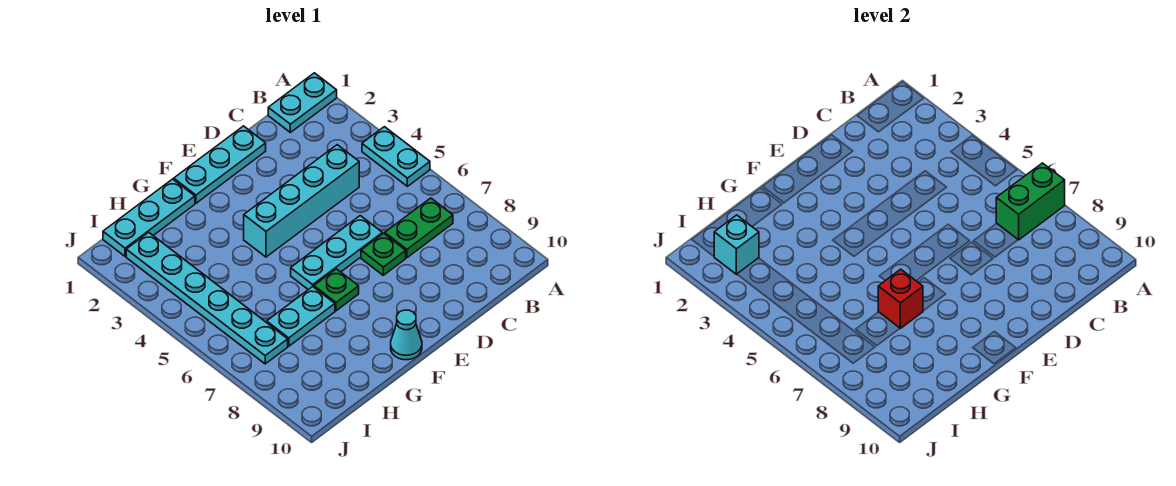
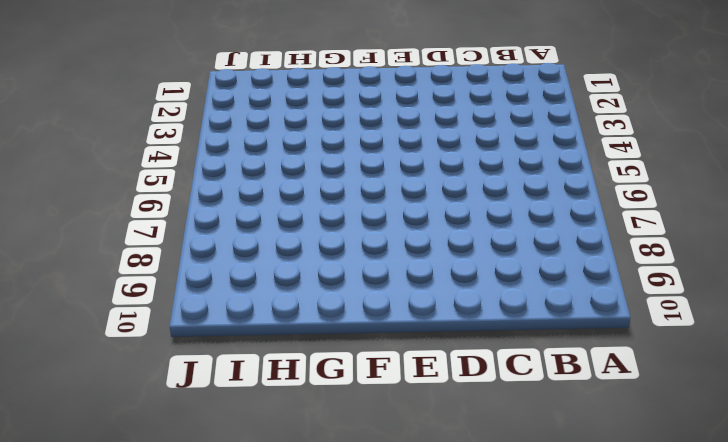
none -> cyan plate A1:B1 level 1
none -> cyan plate A4:A5 level 1
none -> green plate B7:C7 level 1

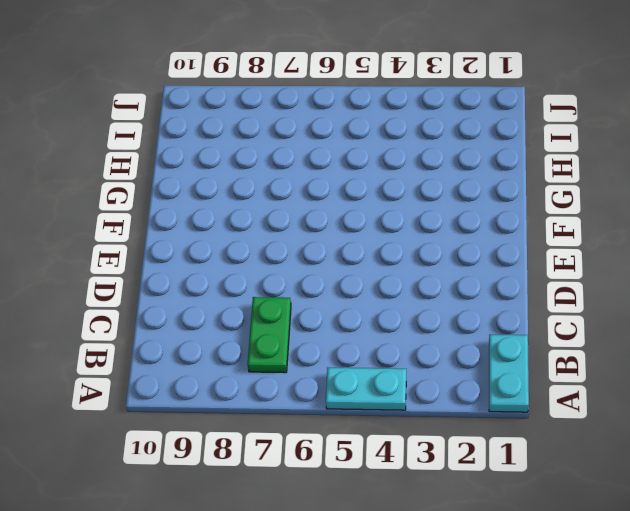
none -> cyan brick C4:F4 level 1
none -> cyan plate D1:F1 level 1
none -> cyan plate D6:F6 level 1

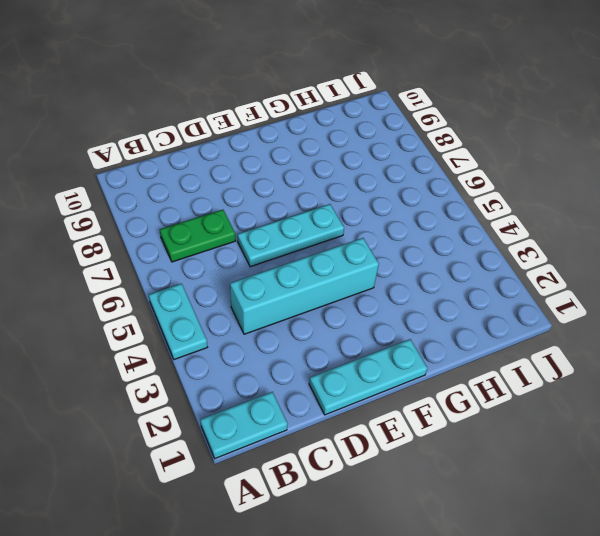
none -> green plate D7 level 1
none -> green plate F7 level 1
none -> cyan cone F10 level 1

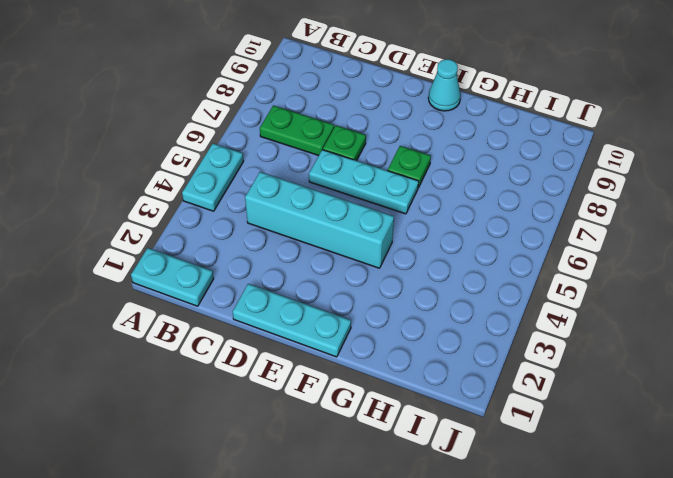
none -> cyan plate G1:I1 level 1
none -> cyan plate G7:H7 level 1
none -> cyan plate I2:I7 level 1

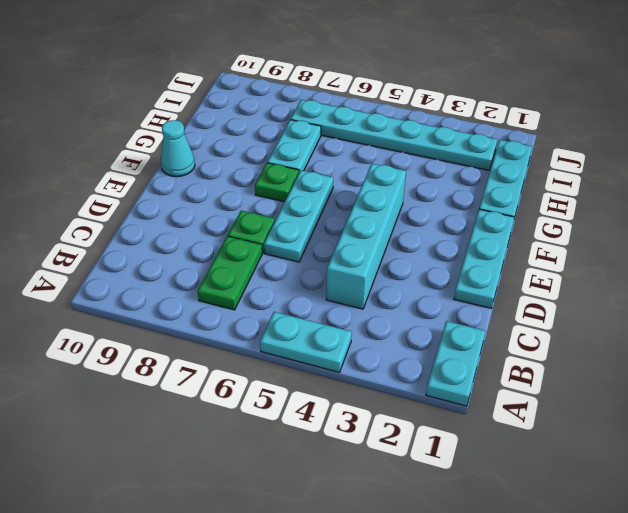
none -> green brick A7:B7 level 2
none -> red brick G7 level 2
none -> cyan brick I2 level 2

